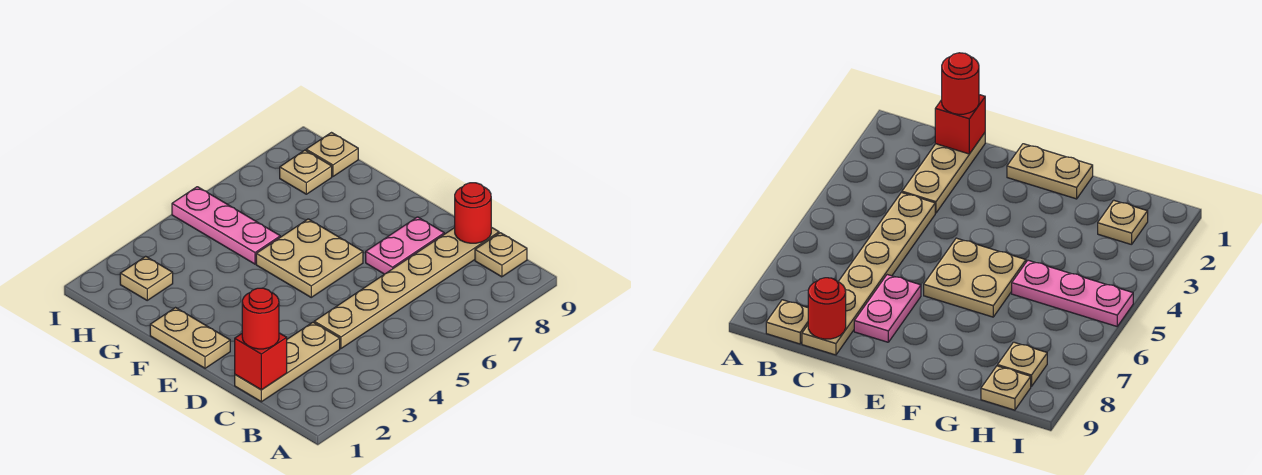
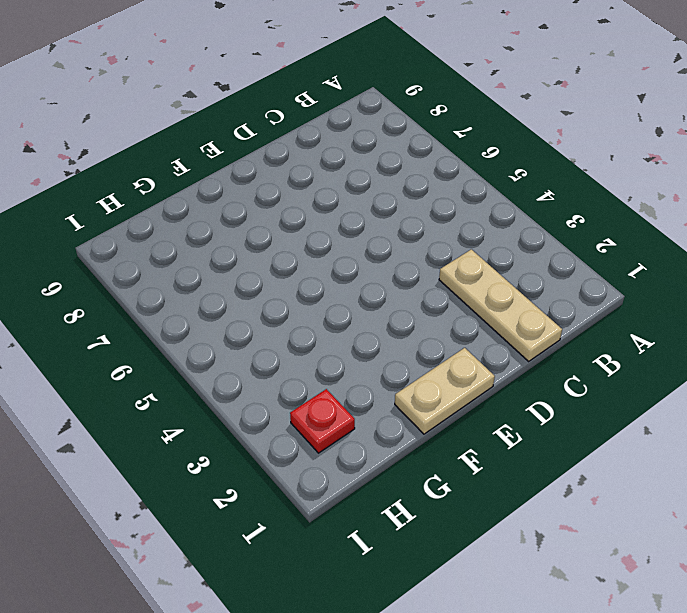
red plate H2 level 1 -> tan plate H2 level 1
none -> tan plate B9 level 1
none -> tan plate C4:C9 level 1
none -> pink plate D7:D8 level 1

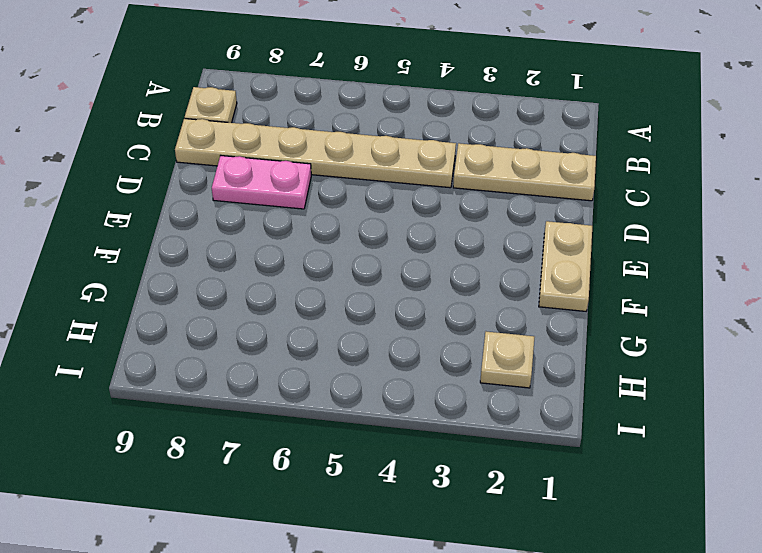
none -> tan plate E5:F6 level 1
none -> pink plate G5:I5 level 1
none -> tan plate H8 level 1

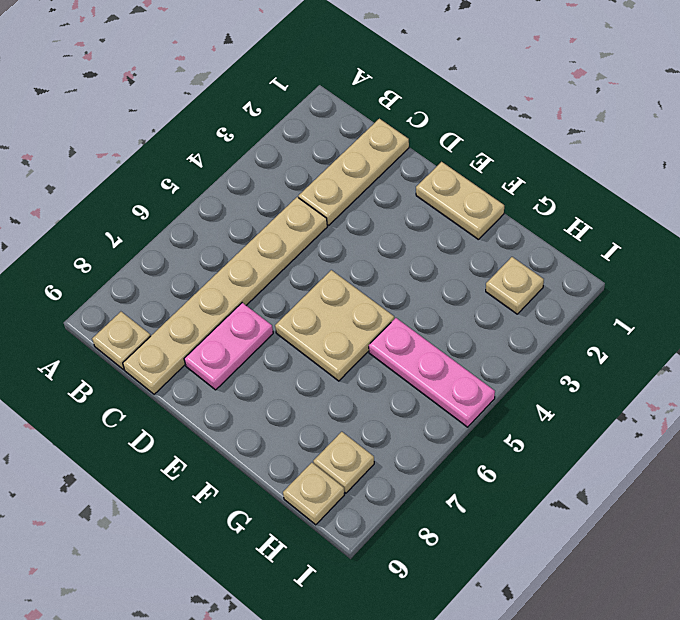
none -> red brick C1 level 2
none -> red round brick C9 level 2
none -> red round brick C1 level 3

